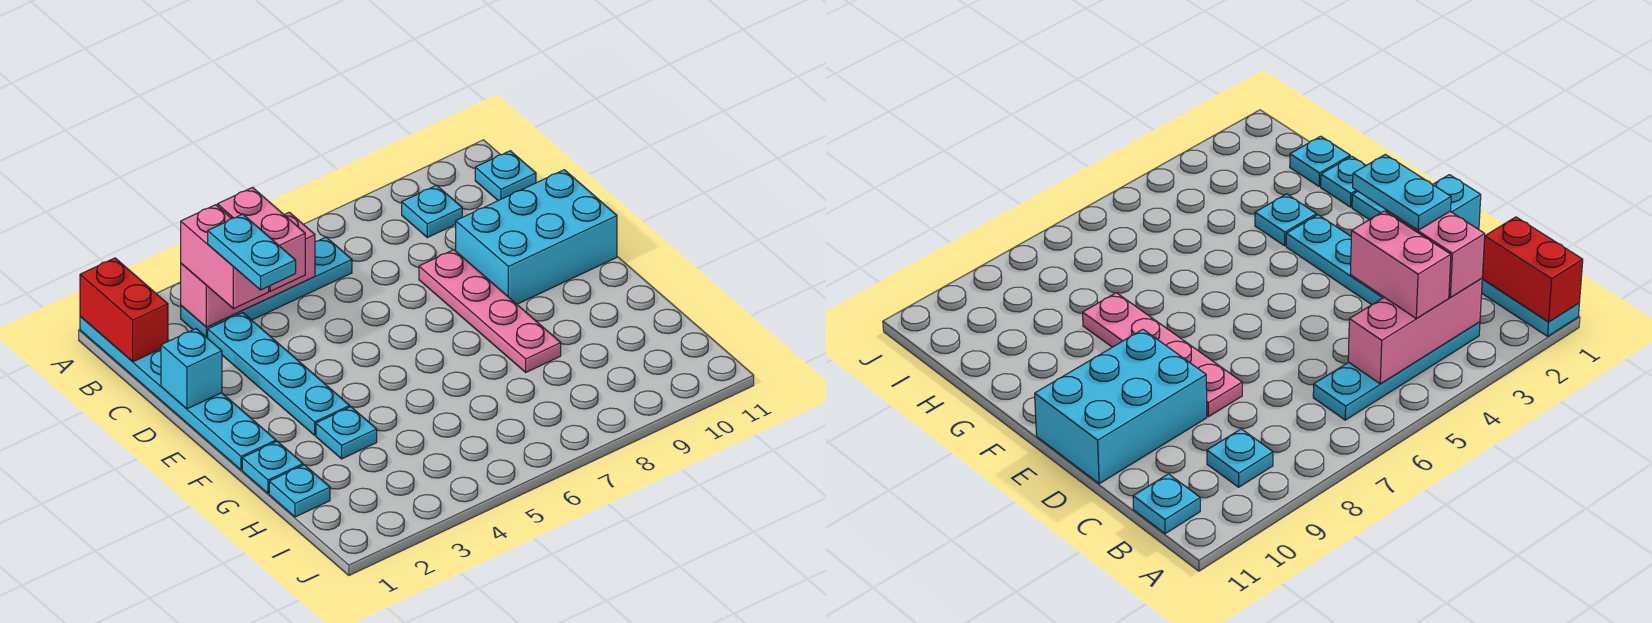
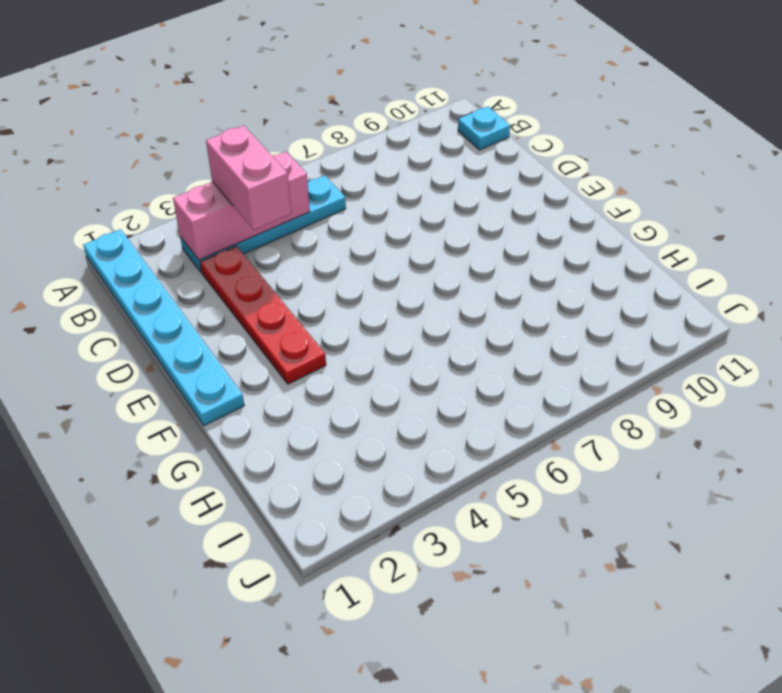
red plate C3:F3 level 1 -> cyan plate C3:F3 level 1
none -> cyan plate B9 level 1
none -> pink plate D8:G8 level 1
none -> cyan brick D9:E11 level 1

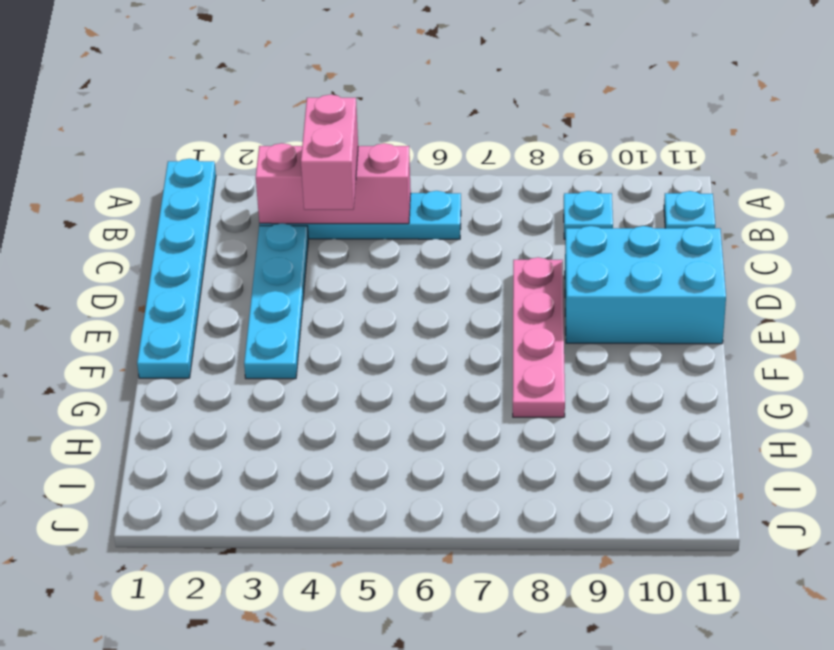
none -> cyan plate G1 level 1
none -> cyan plate G3 level 1
none -> cyan plate H1 level 1

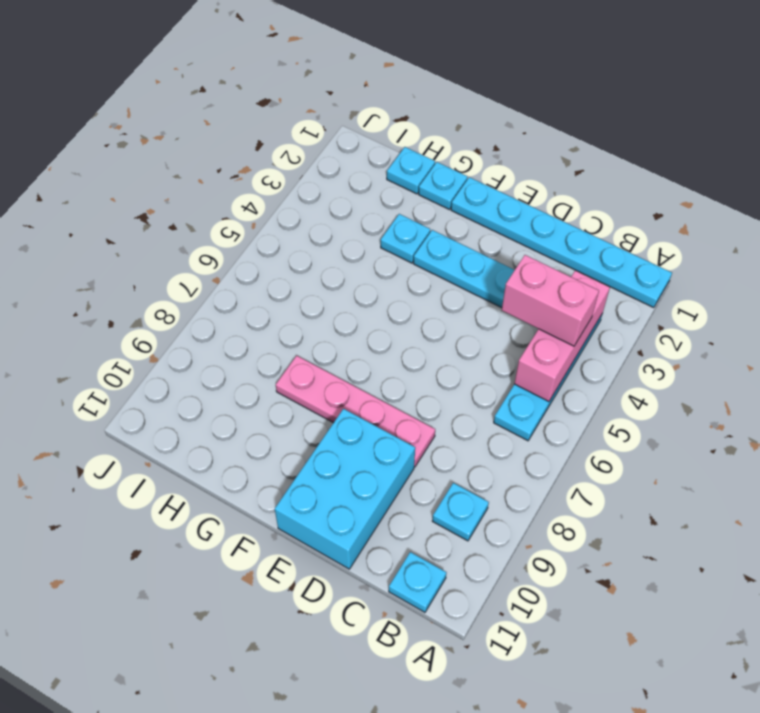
none -> red brick A1:B1 level 2
none -> cyan brick D1 level 2
none -> pink brick B3:C3 level 3

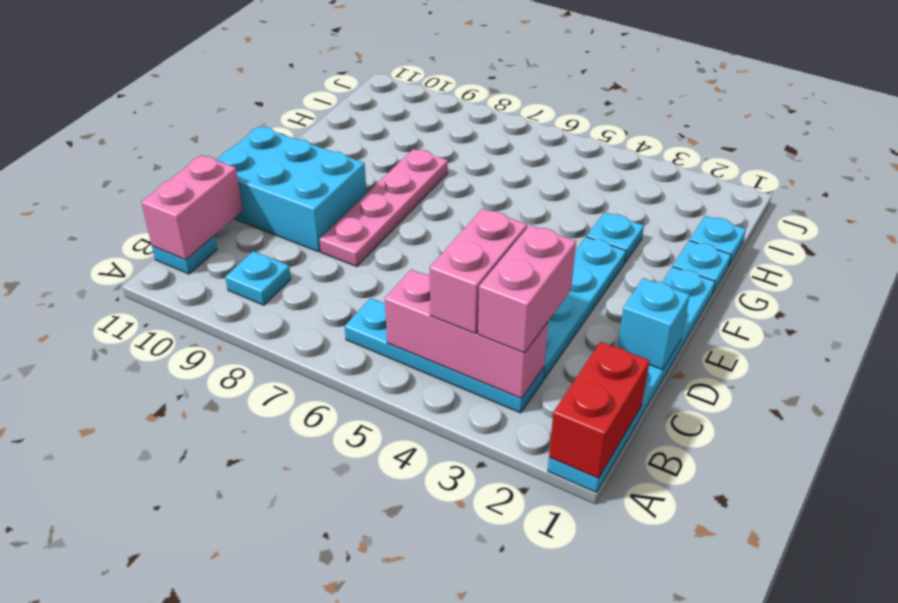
pink brick B11:C11 level 2 -> none
none -> cyan plate C3:D3 level 4

